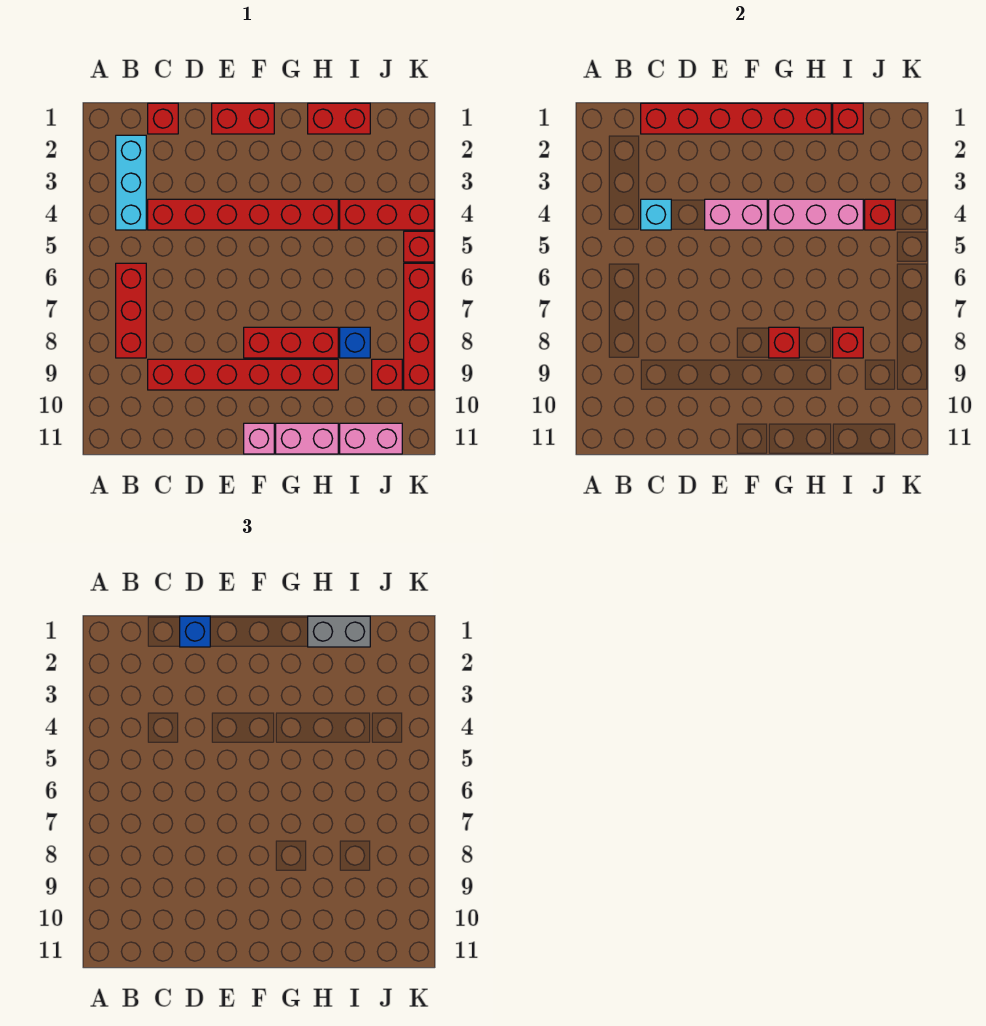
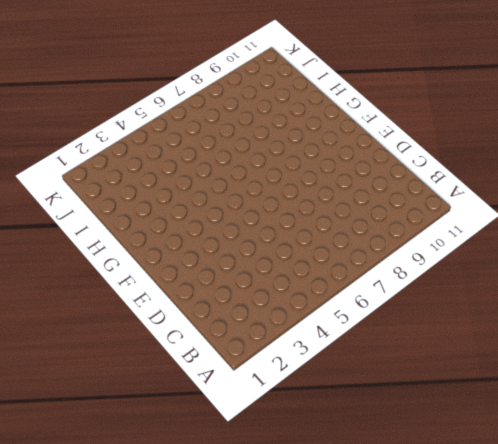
none -> cyan brick B2:B4 level 1
none -> red brick B6:B8 level 1
none -> red brick C1 level 1

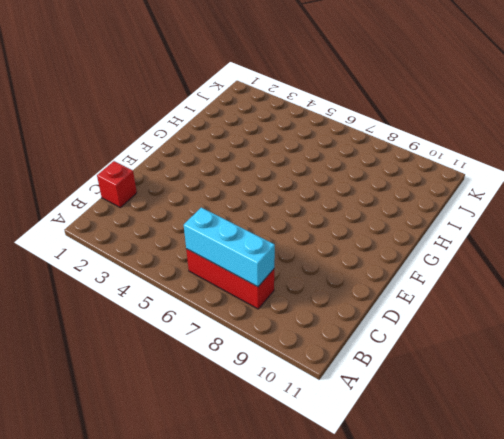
cyan brick B6:B8 level 2 -> cyan brick B2:B4 level 1
none -> red brick C4:H4 level 1
none -> red brick C9:H9 level 1
none -> red brick E1:F1 level 1

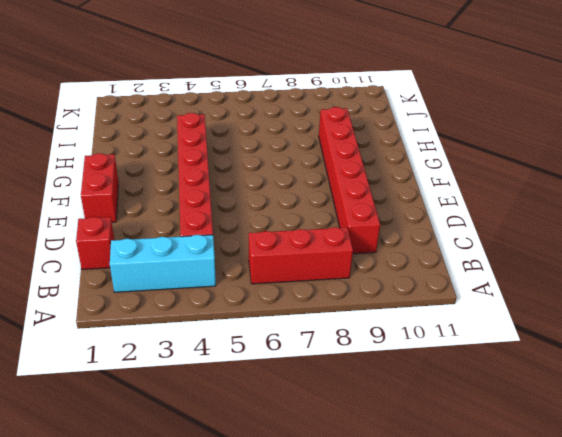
none -> red brick F8:H8 level 1
none -> pink brick F11 level 1
none -> pink brick G11:H11 level 1

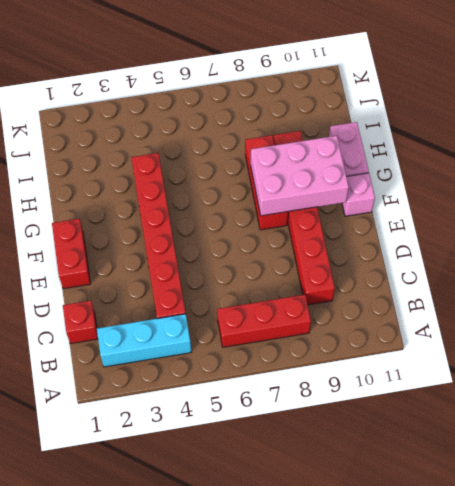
pink brick F8:G10 level 2 -> red brick G8 level 2
none -> red brick H1:I1 level 1
none -> red brick I4:K4 level 1
none -> blue brick I8 level 1

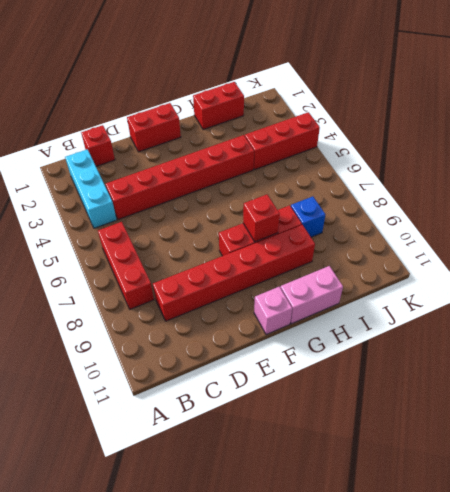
none -> pink brick I11:J11 level 1
none -> red brick J9 level 1
none -> red brick K5 level 1

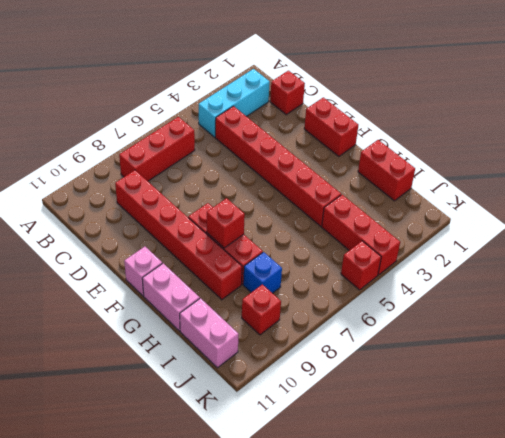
none -> red brick K6:K9 level 1
none -> red brick C1:H1 level 2
none -> cyan brick C4 level 2

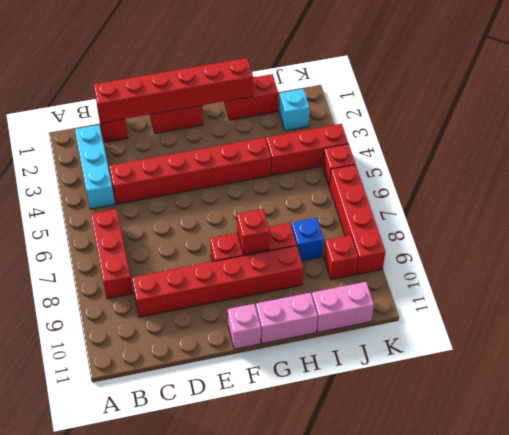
cyan brick J2 level 1 -> cyan brick C4 level 2
none -> pink brick E4:F4 level 2
none -> pink brick G4:I4 level 2
none -> red brick I1 level 2

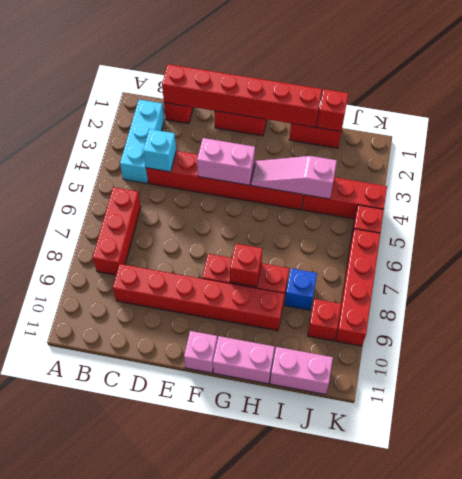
pink slope G4:I4 level 2 top I -> pink brick G4:I4 level 2
none -> red brick I8 level 2
none -> red brick J4 level 2
none -> blue brick D1 level 3

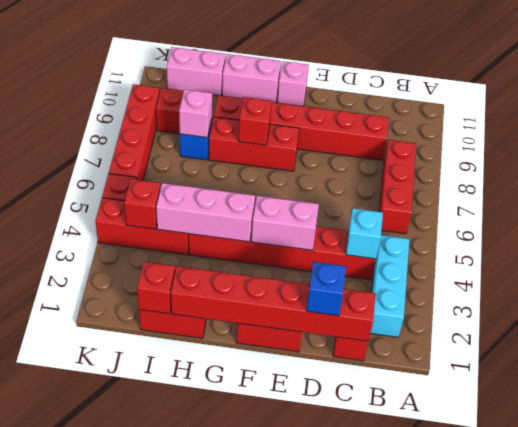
pink brick I8 level 2 -> red brick I8 level 2
none -> grey brick H1:I1 level 3

